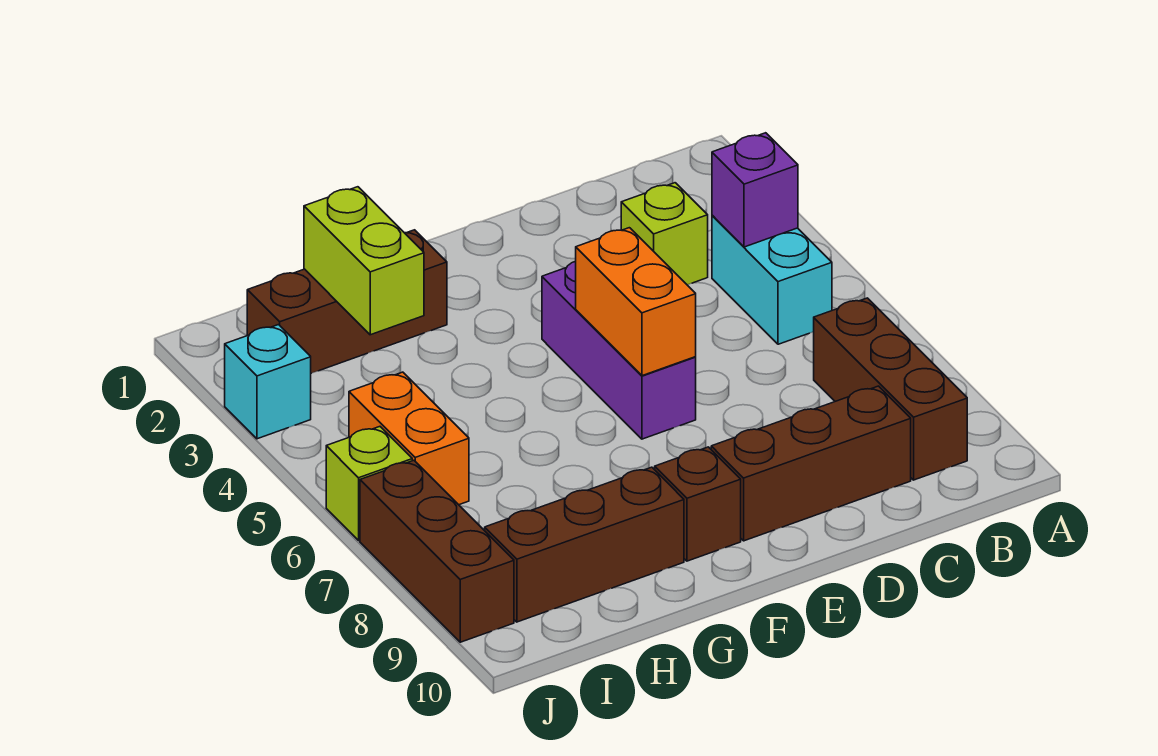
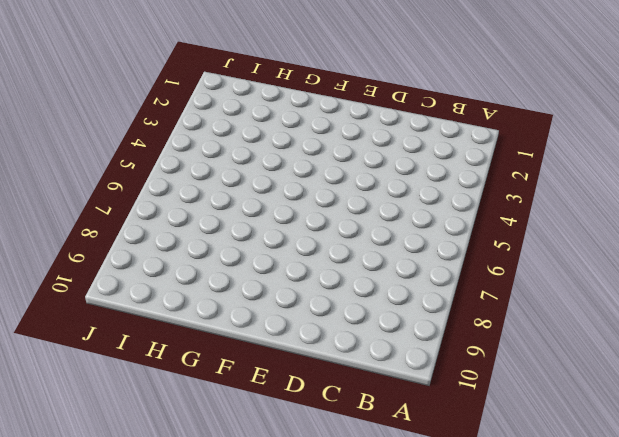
none -> cyan brick B4:B5 level 1
none -> brown brick B7:B9 level 1
none -> lime brick C3 level 1

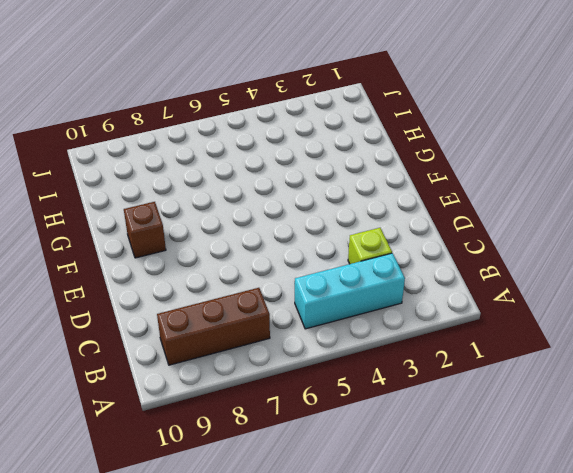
cyan brick B3:B5 level 1 -> cyan brick B4:B5 level 1
none -> brown brick C9:E9 level 1
none -> purple brick E4:E6 level 1
none -> brown brick G2:I2 level 1

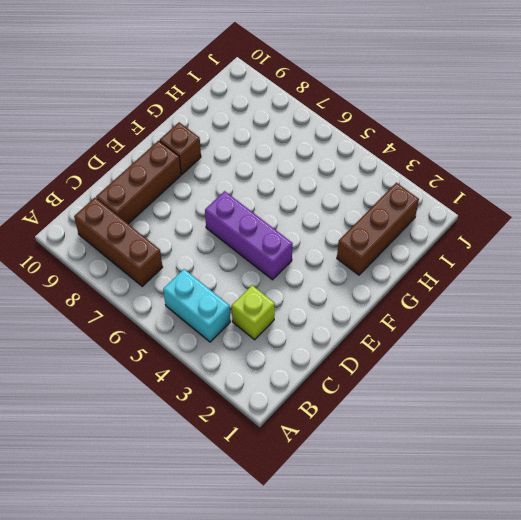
none -> brown brick G9:I9 level 1
none -> orange brick I5:I6 level 1
none -> cyan brick J3 level 1

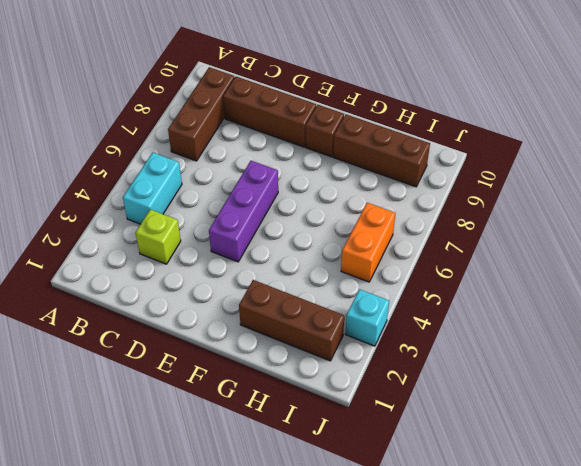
none -> lime brick J6 level 1
none -> brown brick J7:J9 level 1
none -> purple brick B4 level 2

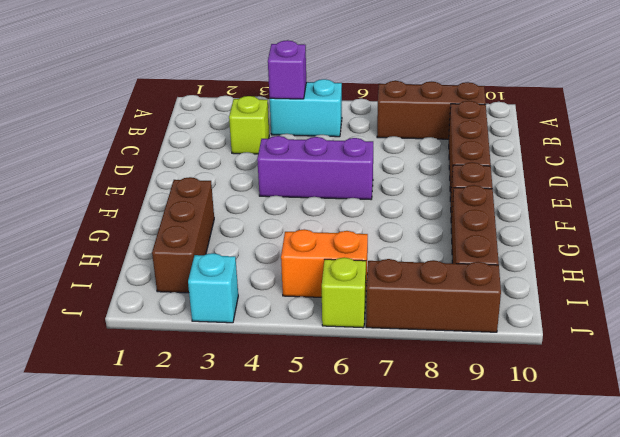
none -> orange brick E5:E6 level 2
none -> lime brick H2:H3 level 2

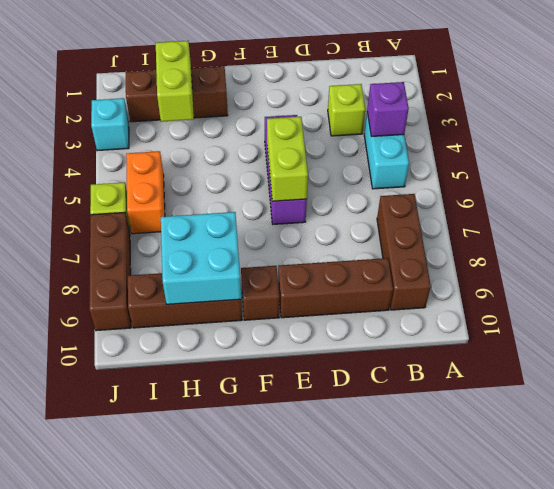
lime brick E5:E6 level 2 -> orange brick E5:E6 level 2
cyan brick G8:H9 level 2 -> none

